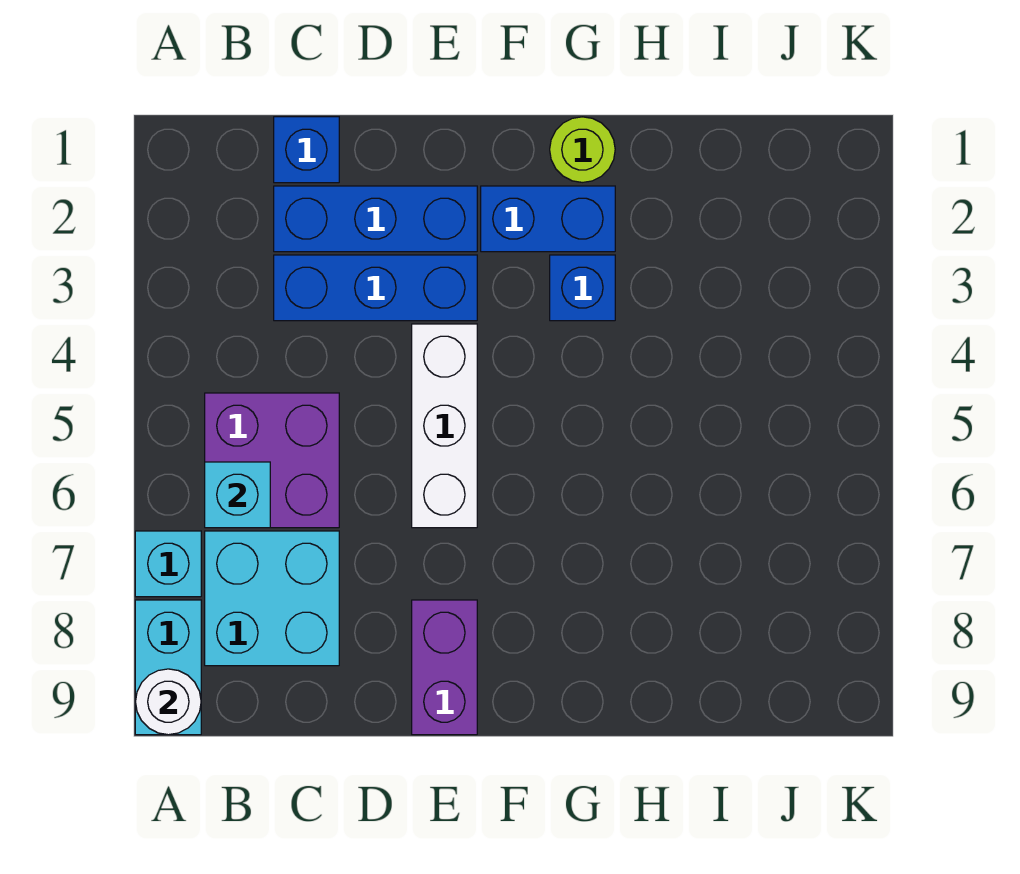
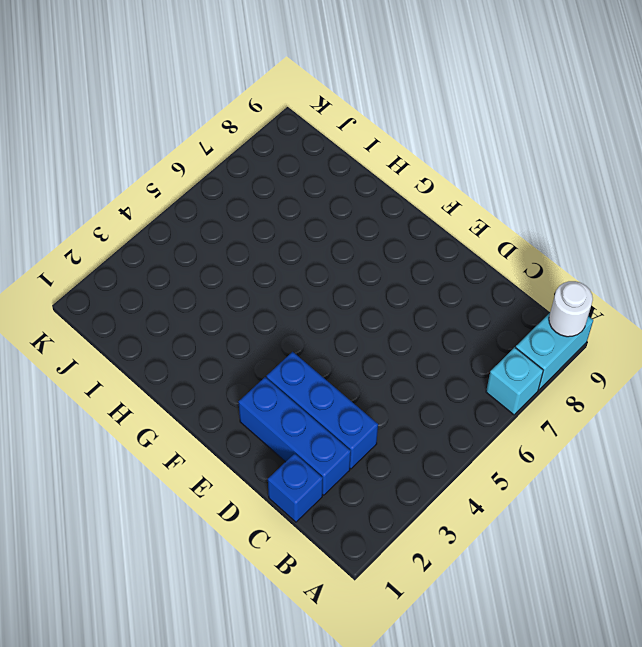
none -> purple brick B5:C6 level 1
none -> cyan brick B7:C8 level 1
none -> white brick E4:E6 level 1

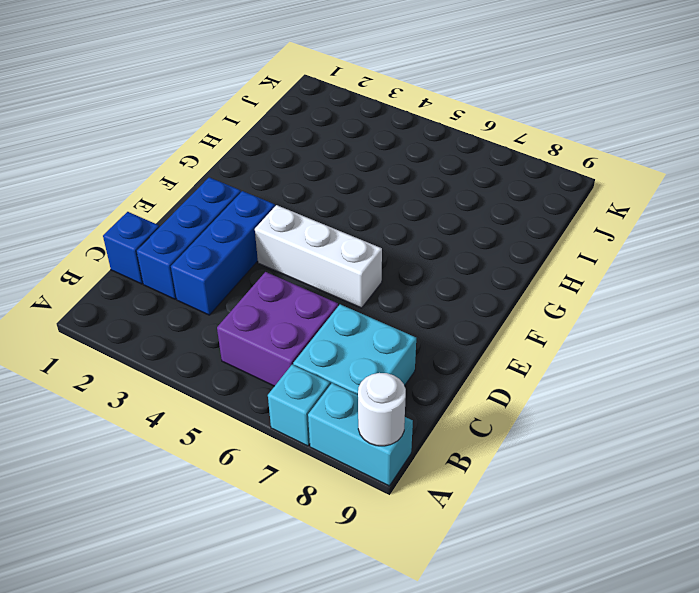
none -> purple brick E8:E9 level 1
none -> blue brick F2:G2 level 1
none -> lime round brick G1 level 1

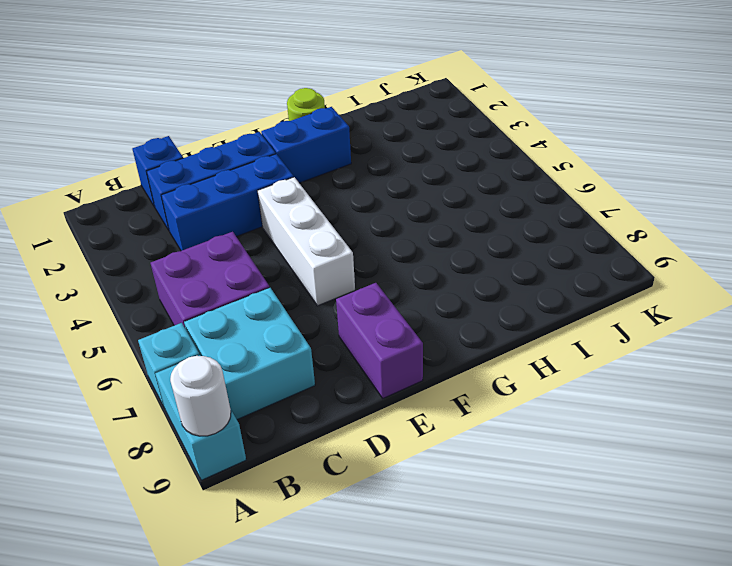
none -> blue brick G3 level 1
none -> cyan brick B6 level 2

